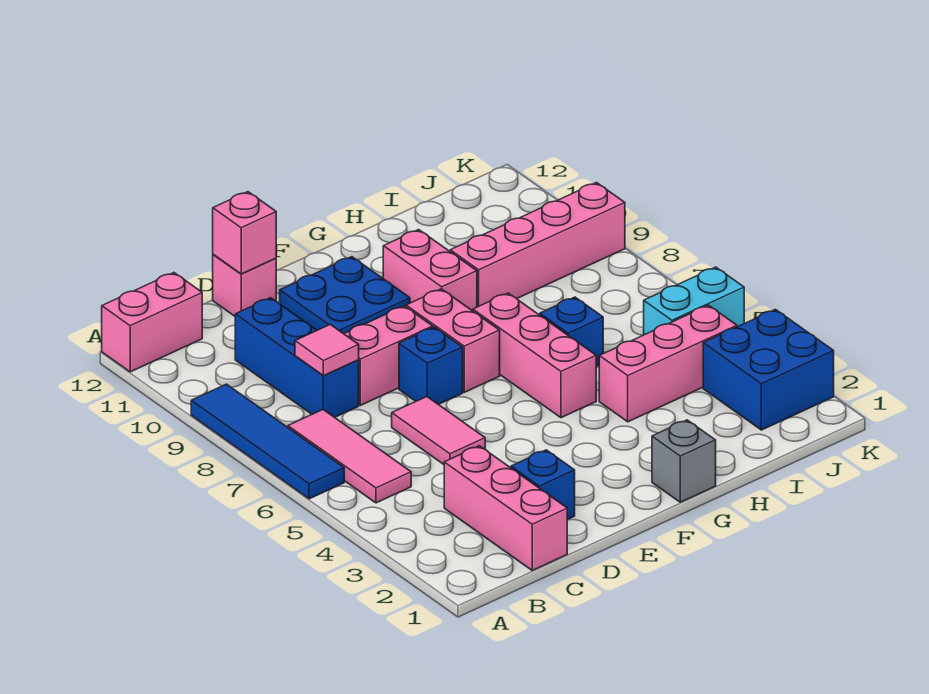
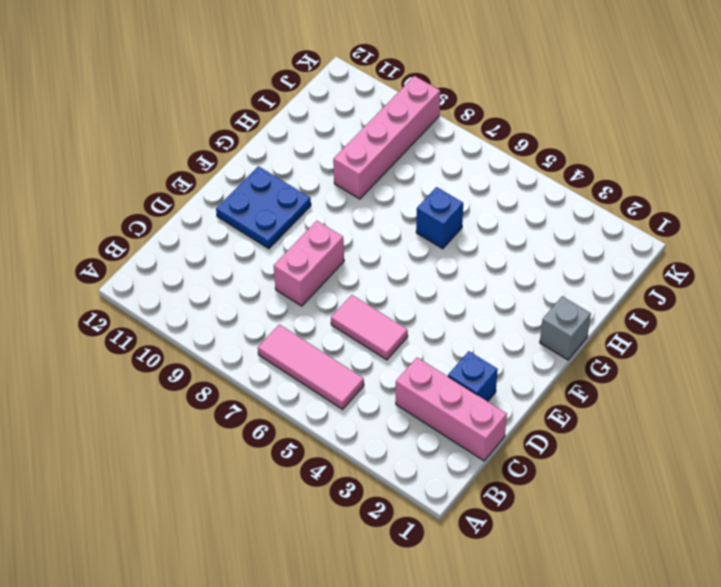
none -> blue tile A6:A9 level 1
none -> pink brick A12:B12 level 1
none -> blue brick C8:C10 level 1

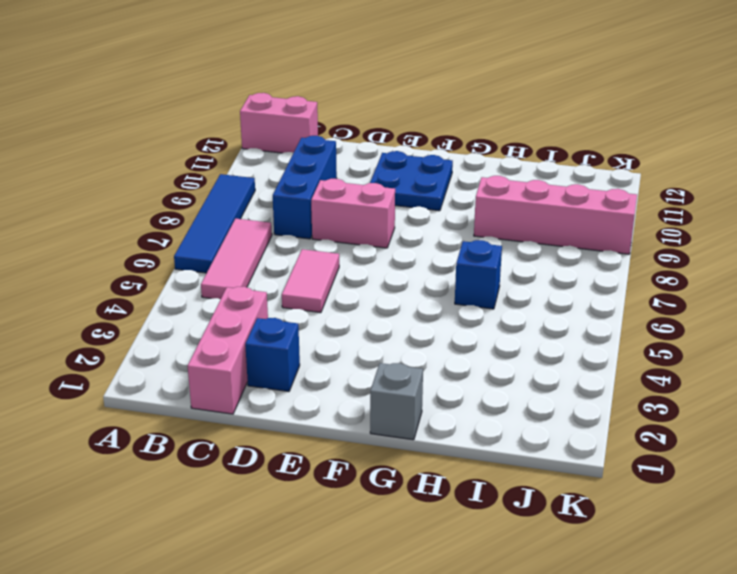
none -> pink brick D12 level 1
none -> blue brick E7 level 1
none -> pink brick F7:F8 level 1

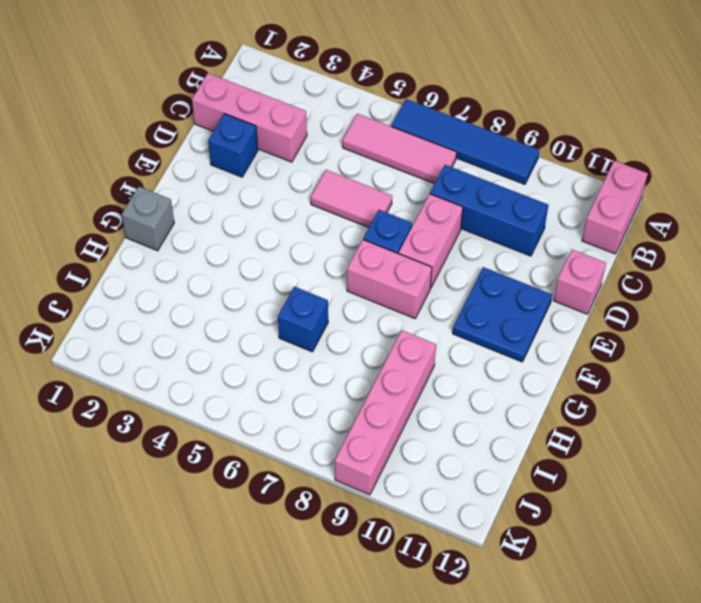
none -> pink brick G5:G7 level 1
none -> pink brick G9:G10 level 1
none -> pink brick H4:J4 level 1

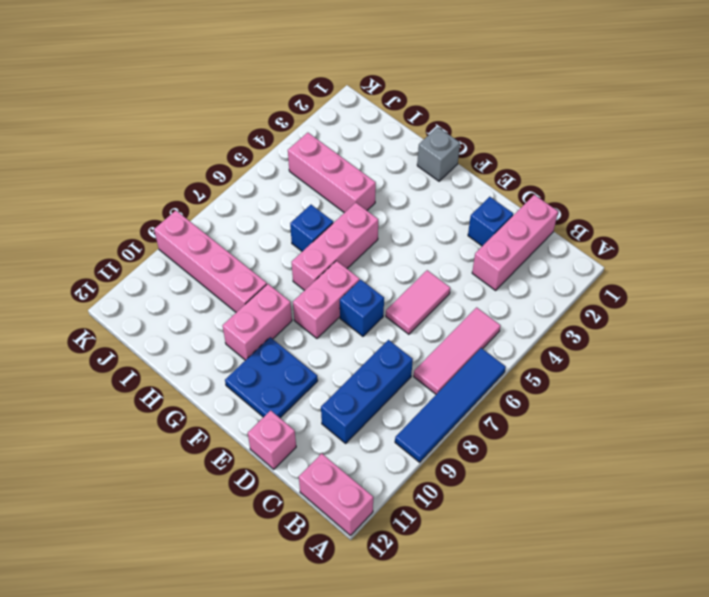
none -> pink brick D8:E8 level 1
none -> blue brick J2:K3 level 1
none -> cyan brick J5:K5 level 1

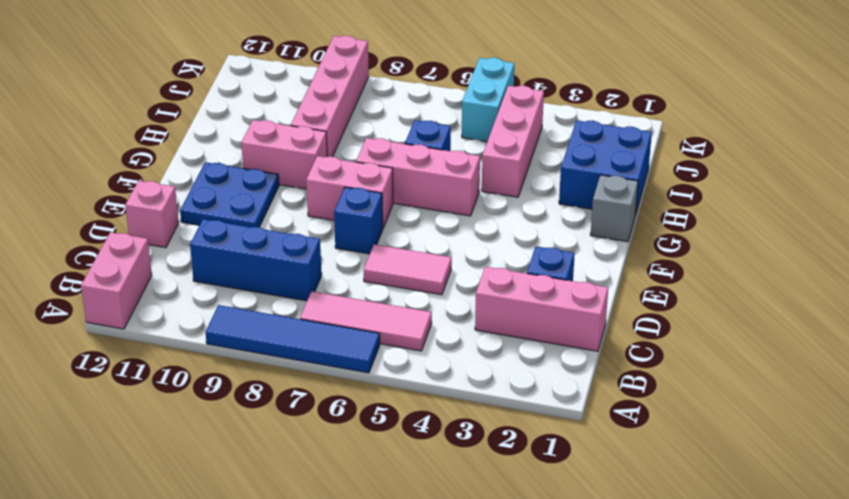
blue brick H1:I2 level 1 -> blue brick J2:K3 level 1
none -> pink brick D8:E8 level 1
none -> pink tile C8 level 2
none -> pink brick D12 level 2

